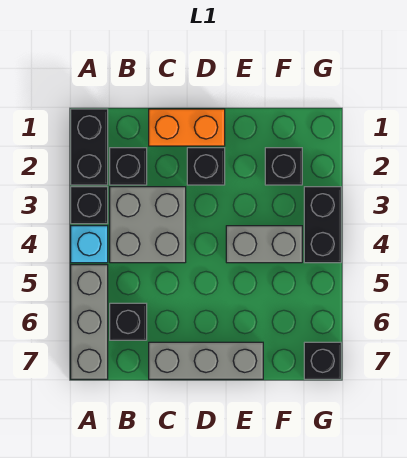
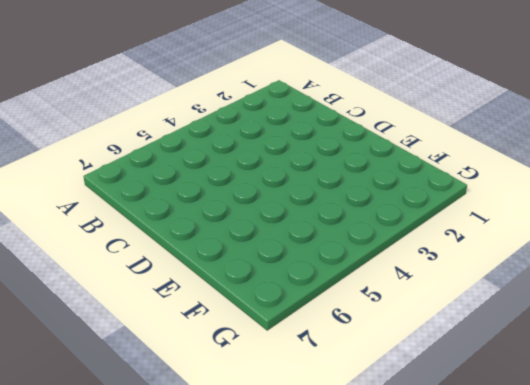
none -> black brick A1:A2 level 1
none -> black brick A3 level 1
none -> cyan brick A4 level 1

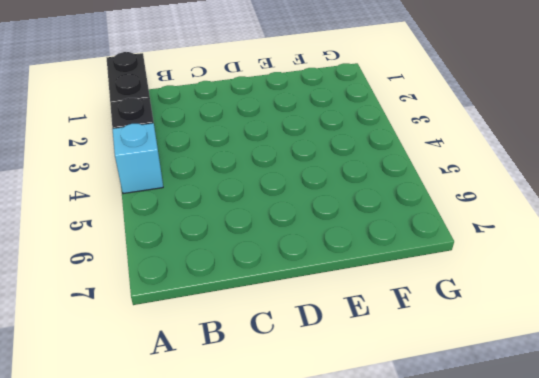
none -> grey brick A5:A7 level 1
none -> black brick B2 level 1
none -> grey brick B3:C4 level 1

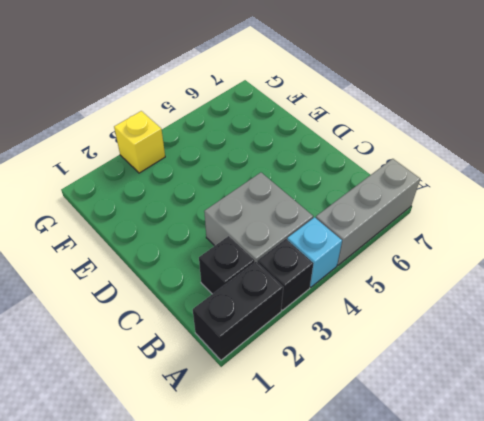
yellow brick G3 level 1 -> black brick G3:G4 level 1
none -> black brick B6 level 1
none -> orange brick C1:D1 level 1
none -> grey brick C7:E7 level 1

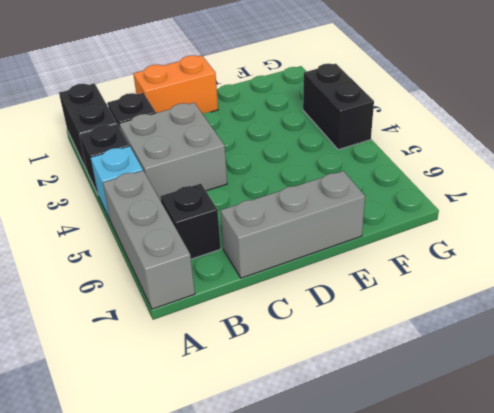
none -> black brick D2 level 1
none -> grey brick E4:F4 level 1
none -> black brick F2 level 1

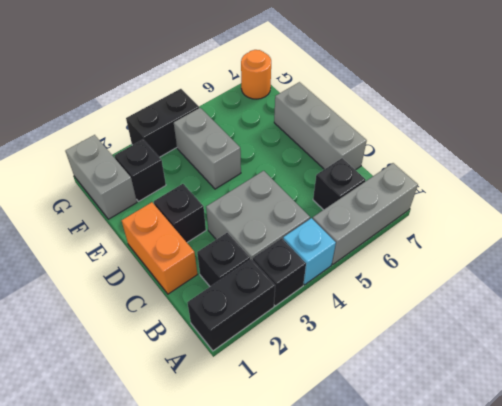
grey brick F1:G1 level 1 -> none
orange round brick G7 level 1 -> black brick G7 level 1

